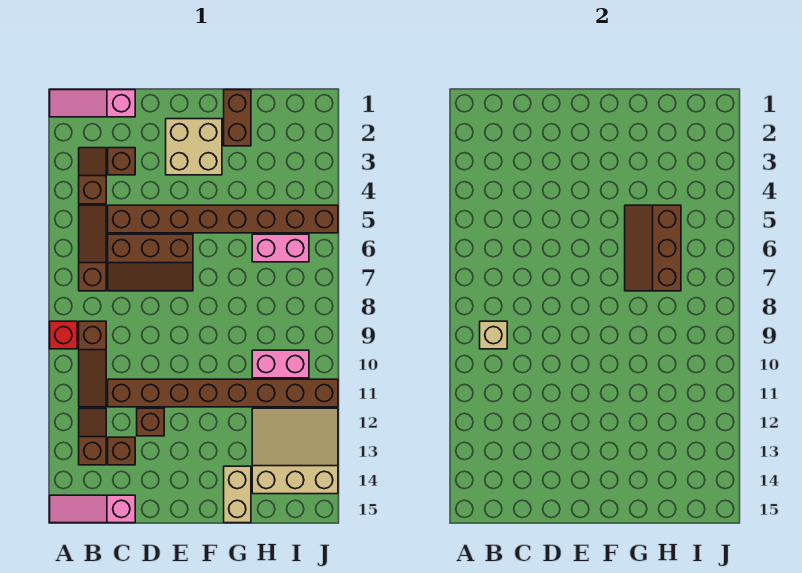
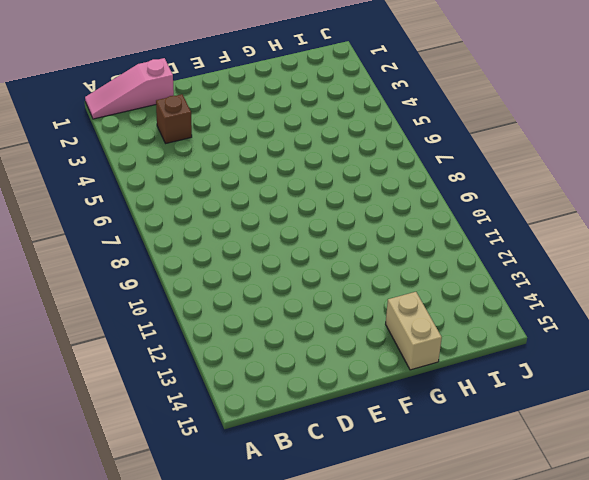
none -> red brick A9 level 1
none -> pink slope A15:C15 level 1 top C
none -> brown slope B3:B4 level 1 top 4

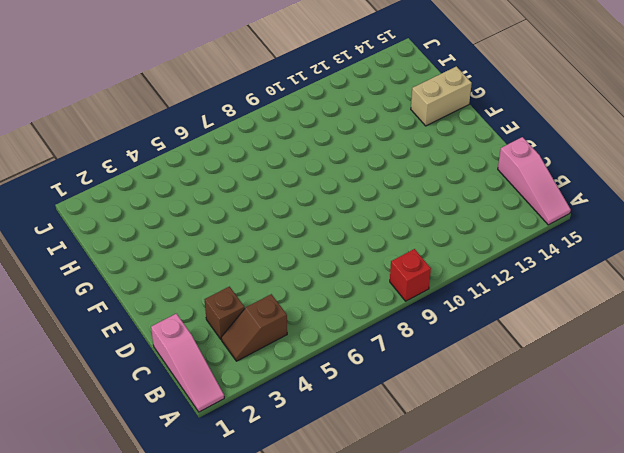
none -> brown slope B5:B7 level 1 top 7
none -> brown slope B9:B11 level 1 top 9
none -> brown slope B12:B13 level 1 top 13

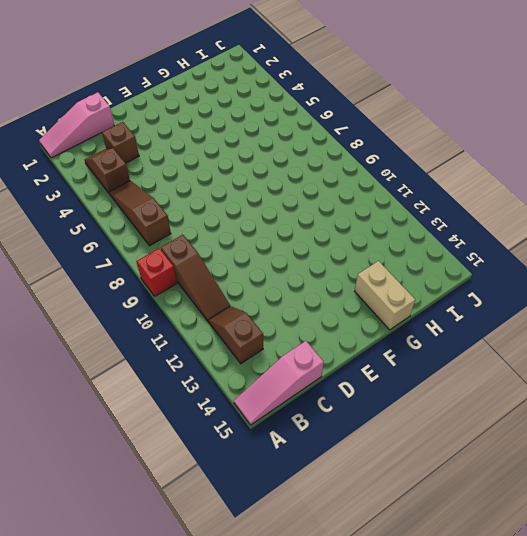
none -> brown brick C5:J5 level 1
none -> brown slope C6:E7 level 1 top 6
none -> brown brick C11:J11 level 1

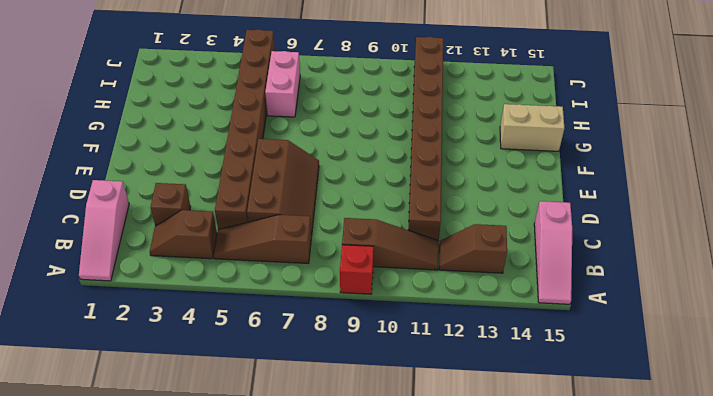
none -> brown brick C13 level 1
none -> brown brick D12 level 1
none -> tan brick E2:F3 level 1

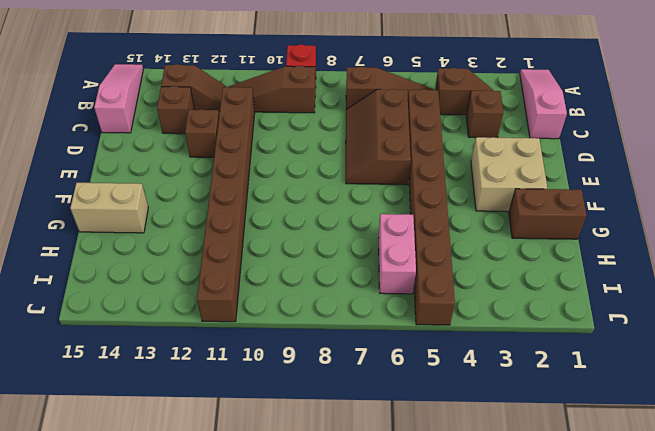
none -> pink brick H10:I10 level 1
none -> tan slope H12:J14 level 1 top 14
none -> tan brick B9 level 2

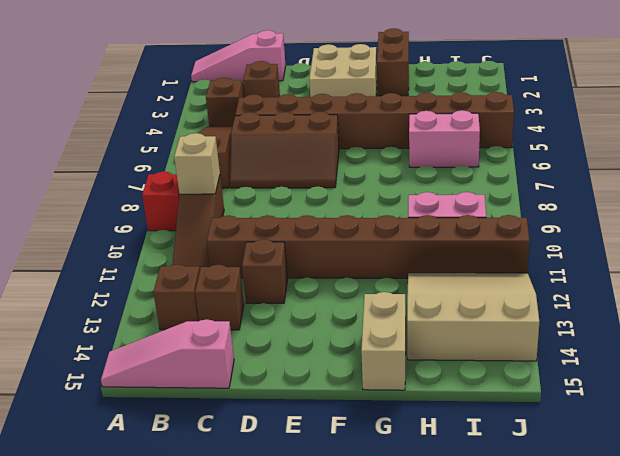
none -> brown slope G5:H7 level 2 top H

